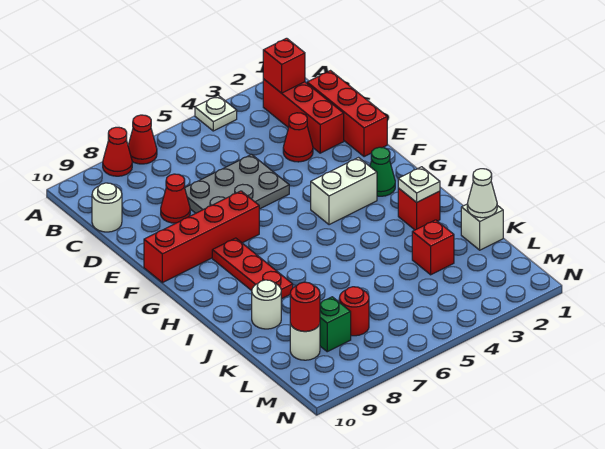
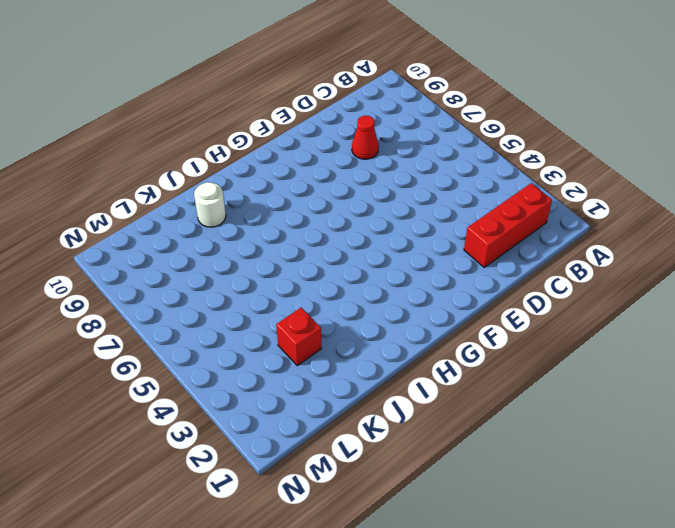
none -> white plate A4 level 1
none -> red cone A7 level 1
none -> red cone A8 level 1

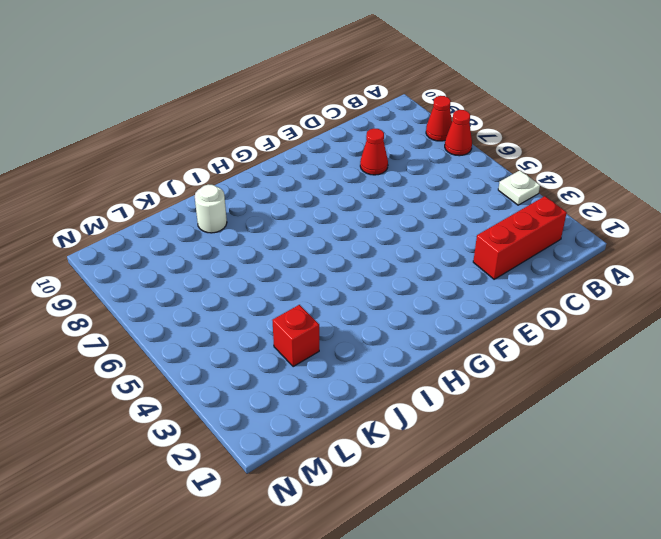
none -> red brick C1:E1 level 1
none -> white round brick C10 level 1
none -> red cone D3 level 1

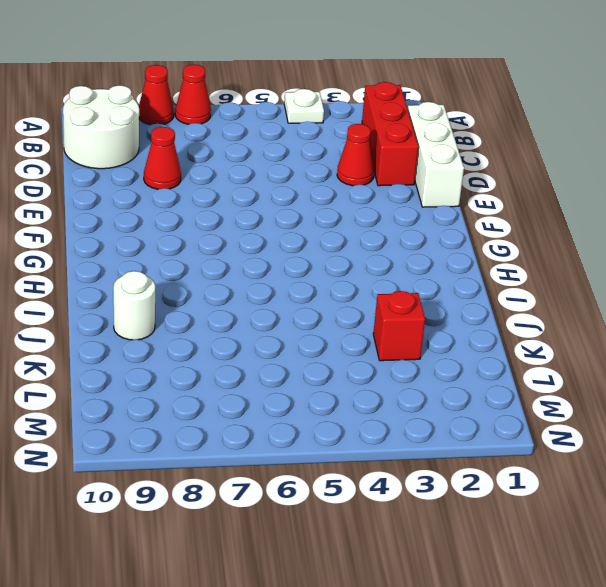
white round brick B9:C10 level 1 -> white round brick C10 level 1
white brick C1:E1 level 1 -> red brick C1:E1 level 1
none -> grey plate D5:E7 level 1
none -> red brick F7:F10 level 1
none -> green cone G2 level 1

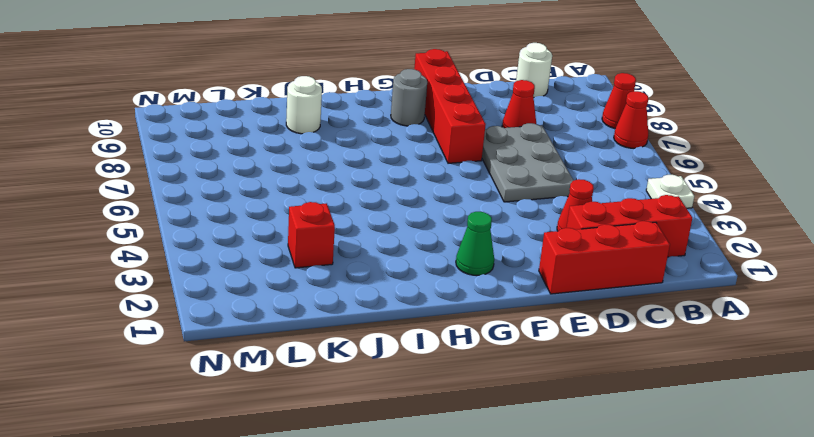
grey round brick G9 level 1 -> none
none -> white brick G3:G4 level 1
none -> red plate G8:I8 level 1
none -> red brick I2 level 1

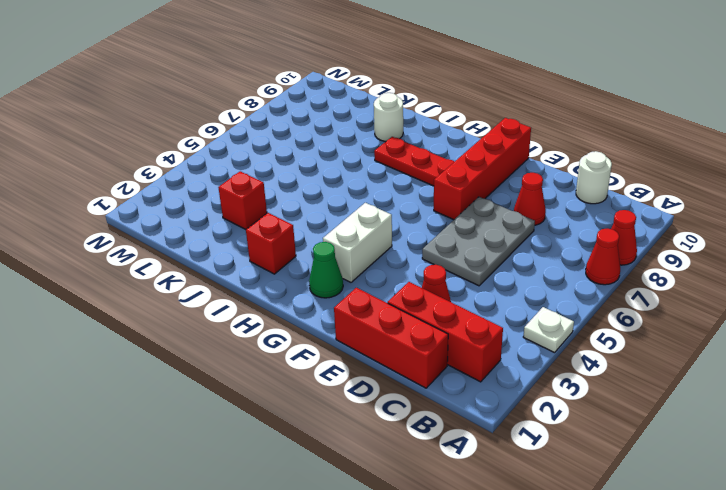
none -> white brick K1 level 1
none -> red round brick L7 level 1
none -> green brick L8 level 1

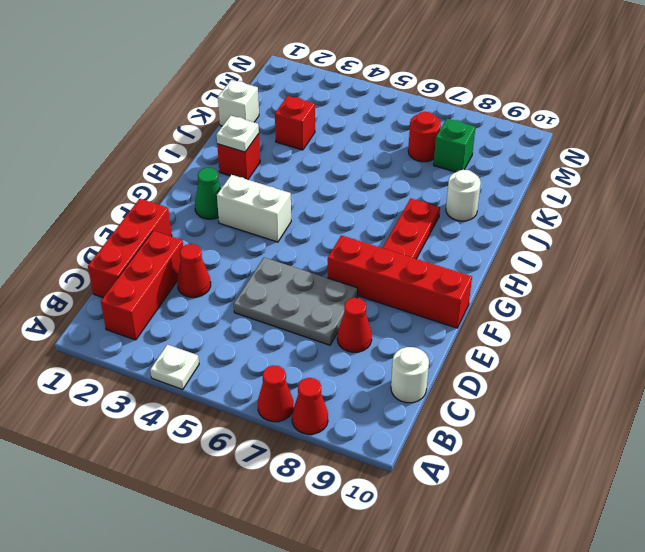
none -> white round brick L9 level 1
none -> red brick B2 level 2
none -> white cone K1 level 2

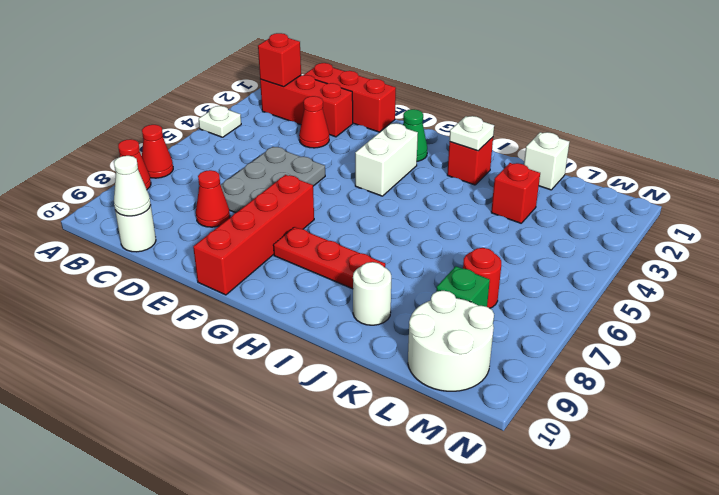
white cone C10 level 2 -> white cone K1 level 2
white round brick L9:M10 level 1 -> white round brick L9 level 1
none -> red round brick L9 level 2

